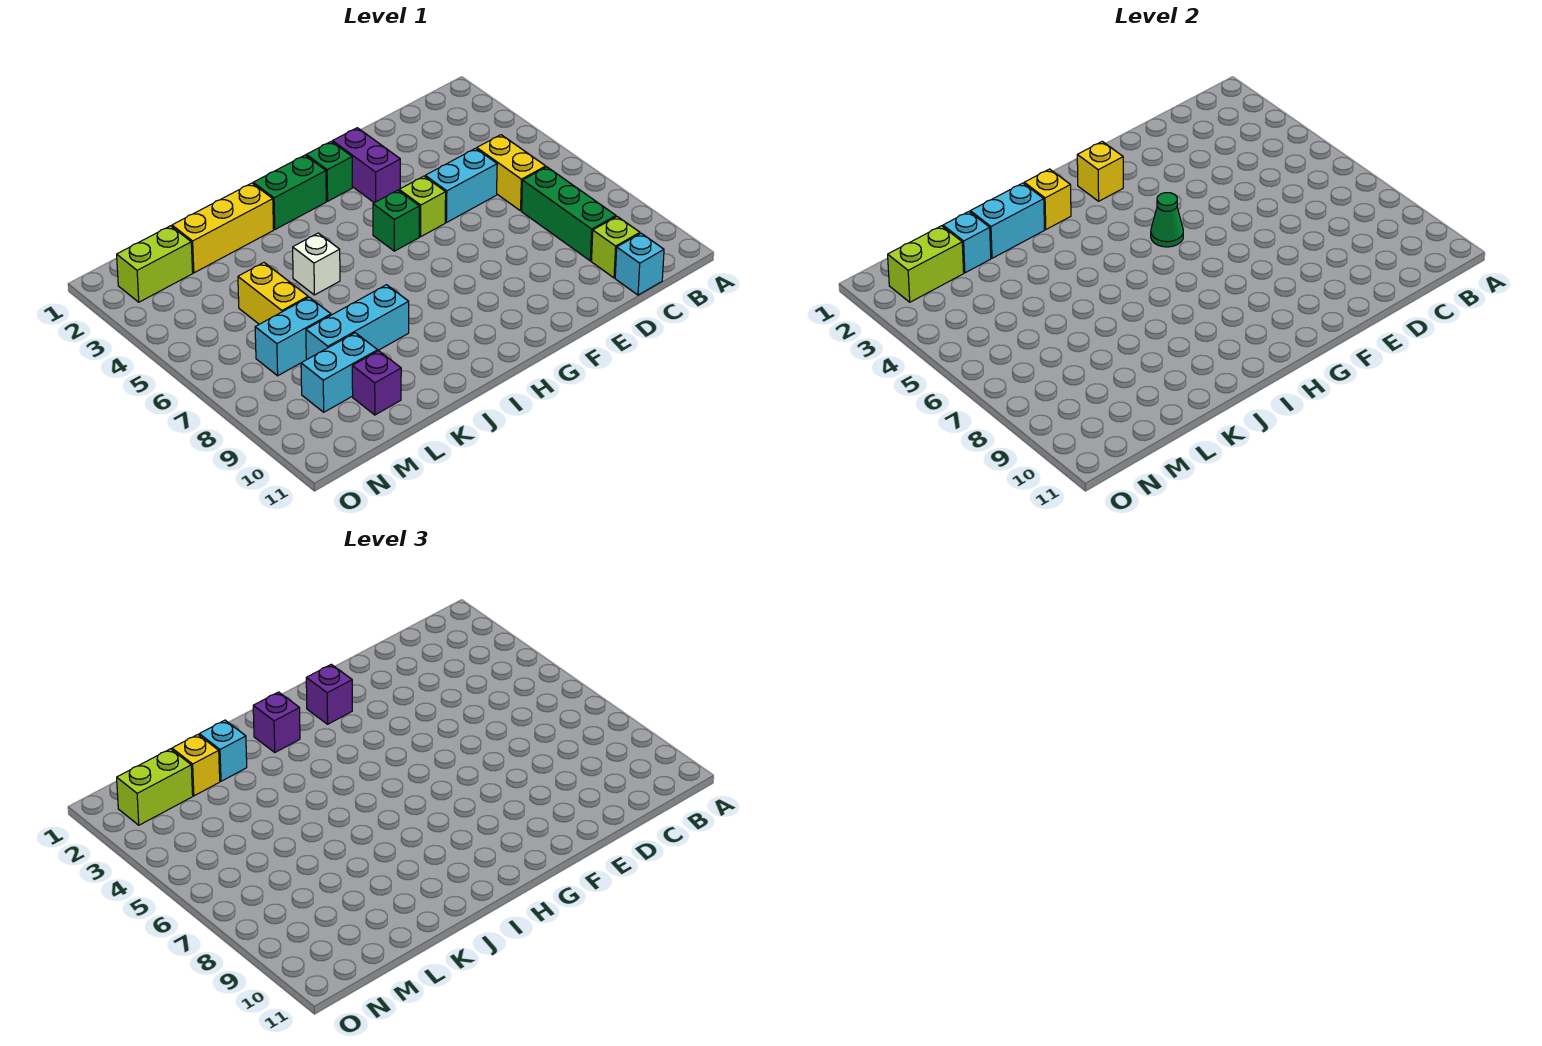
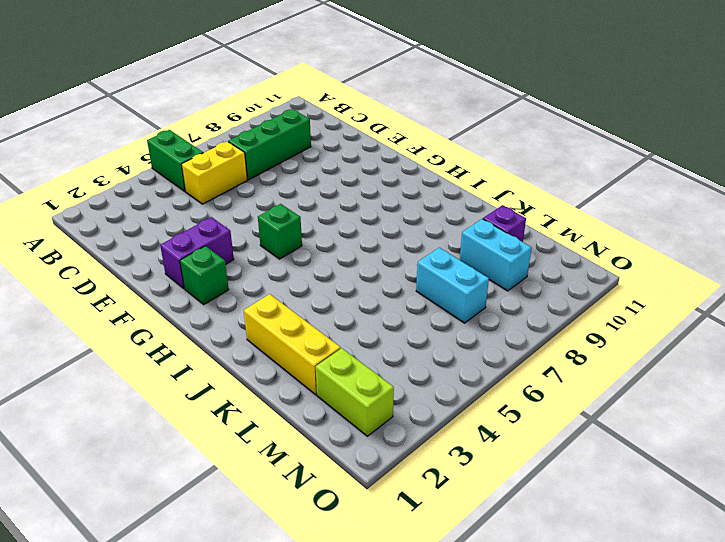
green brick A5:B5 level 1 -> green brick H2:I2 level 1
none -> lime brick C10 level 1
none -> cyan brick C11 level 1
none -> cyan brick D5:E5 level 1

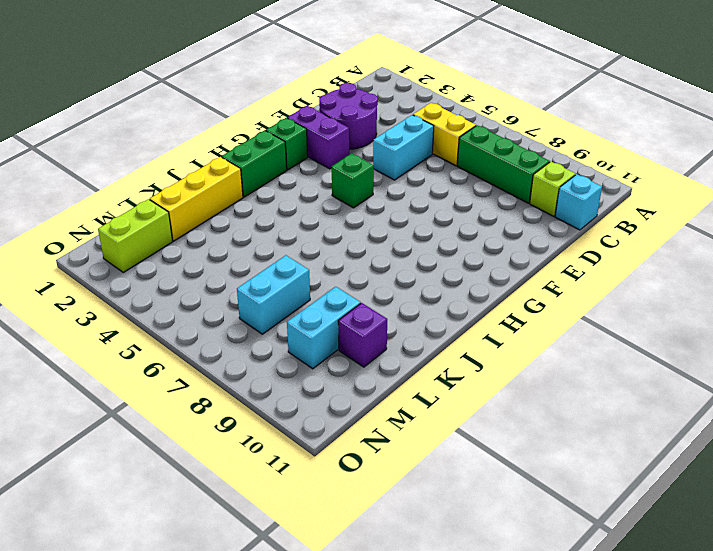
purple round brick D2:E3 level 1 -> none
none -> lime brick F5 level 1
none -> white brick J5 level 1
none -> cyan brick J8:L8 level 1

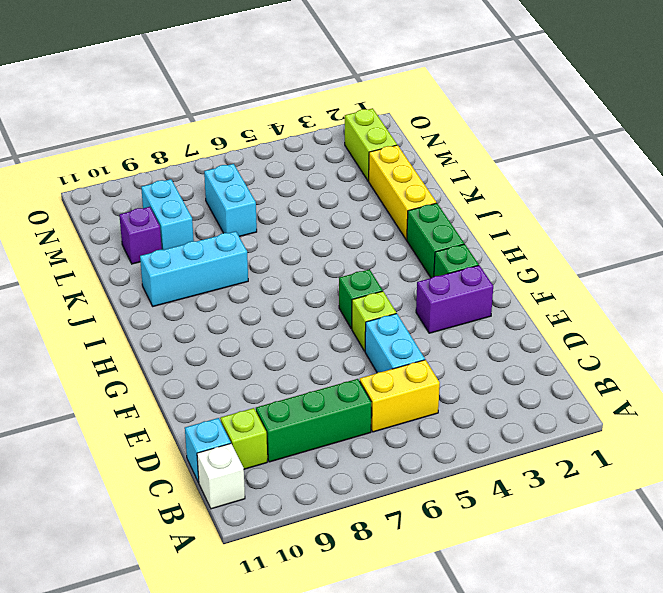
white brick B11 level 1 -> white brick J5 level 1
cyan brick J8:J10 level 1 -> cyan brick J8:L8 level 1
none -> yellow brick L5:L6 level 1
none -> yellow brick G2 level 2
none -> green cone G5 level 2

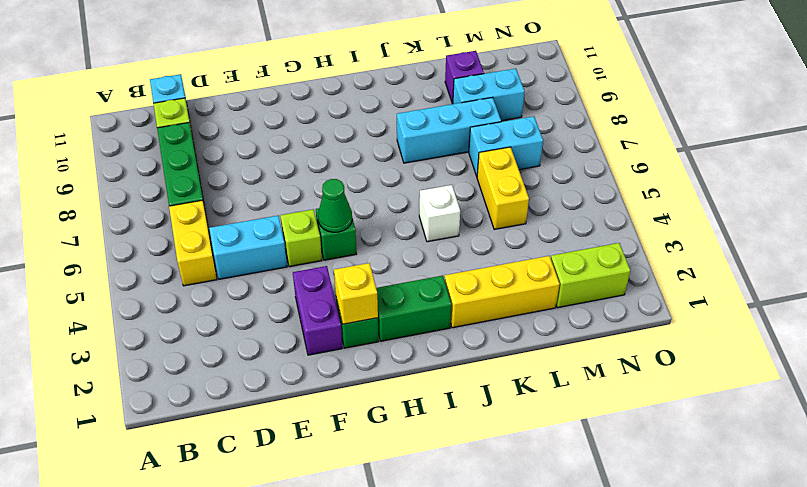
none -> yellow brick I2 level 2
none -> cyan brick J2:K2 level 2
none -> cyan brick L2 level 2

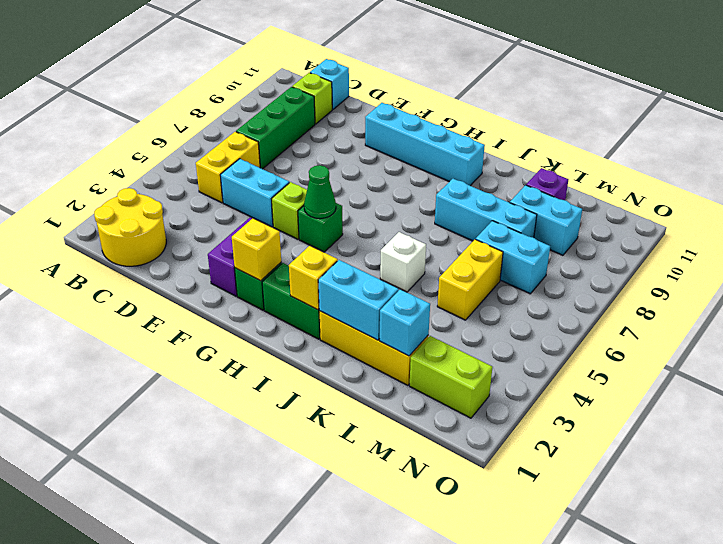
yellow round brick B1:C2 level 1 -> none
cyan brick F10:I10 level 1 -> none
none -> lime brick M2:N2 level 2
none -> purple brick G2 level 3
none -> purple brick I2 level 3

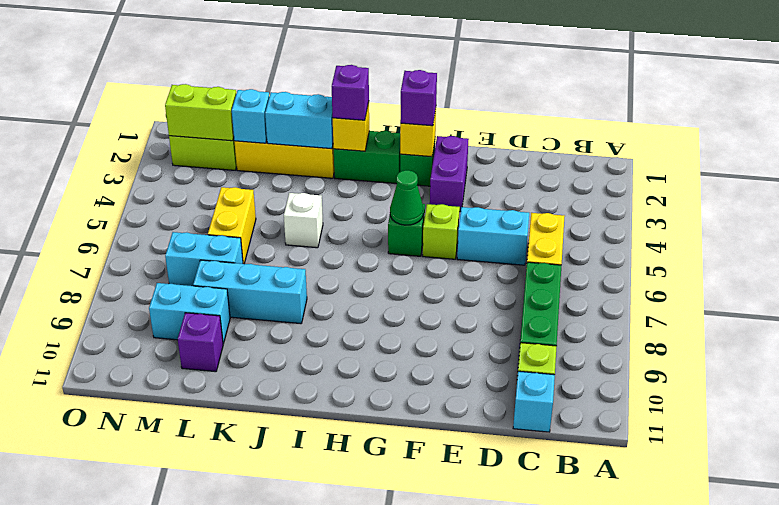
none -> cyan brick K2 level 3
none -> yellow brick L2 level 3
none -> lime brick M2:N2 level 3

